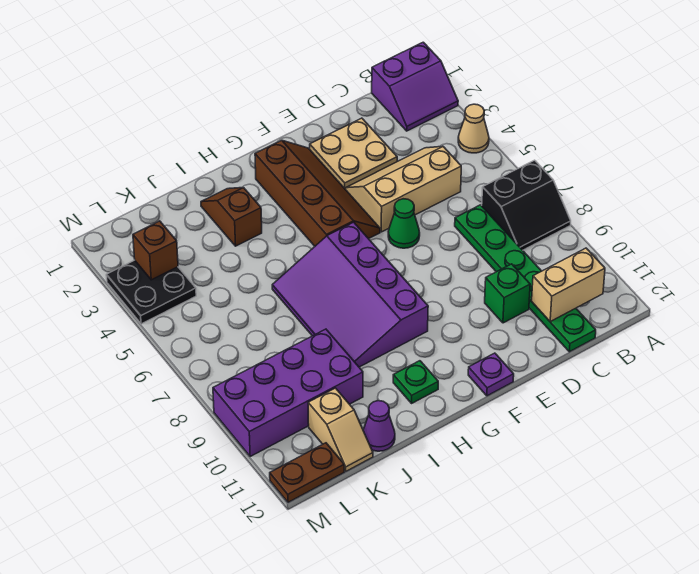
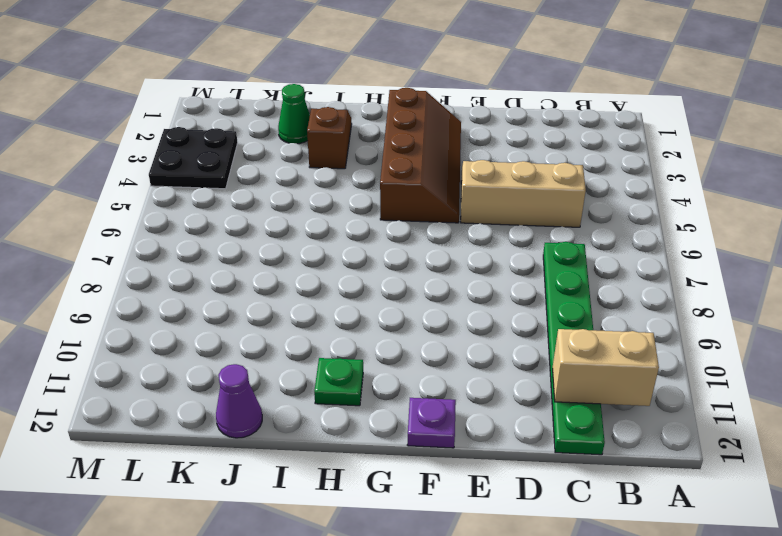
green cone J2 level 1 -> green cone E6 level 1
none -> purple slope A1:B2 level 1 top 1
none -> tan cone A4 level 1
none -> black slope A7:B8 level 1 top 7

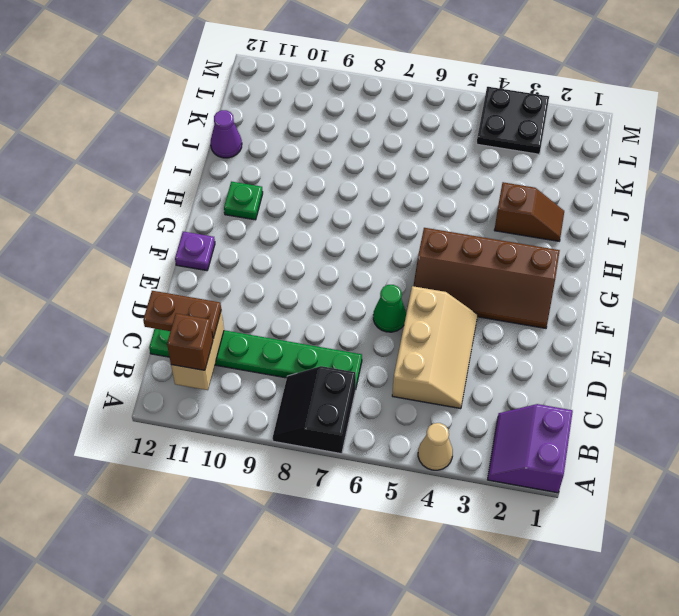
brown brick B11 level 3 -> brown brick L3 level 2
brown plate C11:C12 level 3 -> brown plate L12:M12 level 1
none -> tan plate D2:E3 level 1
none -> green brick D10 level 1
none -> purple slope G6:I9 level 1 top G

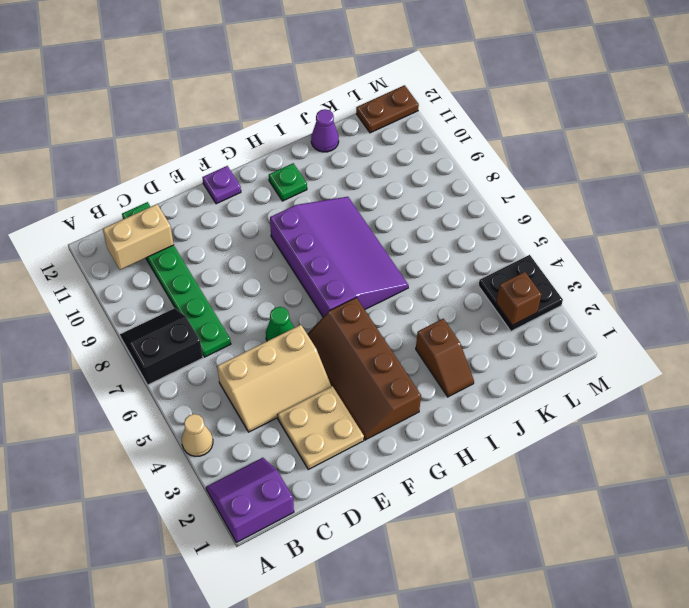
none -> green brick D10 level 1
none -> purple brick J9:M10 level 1
none -> tan slope K11:K12 level 1 top 11

